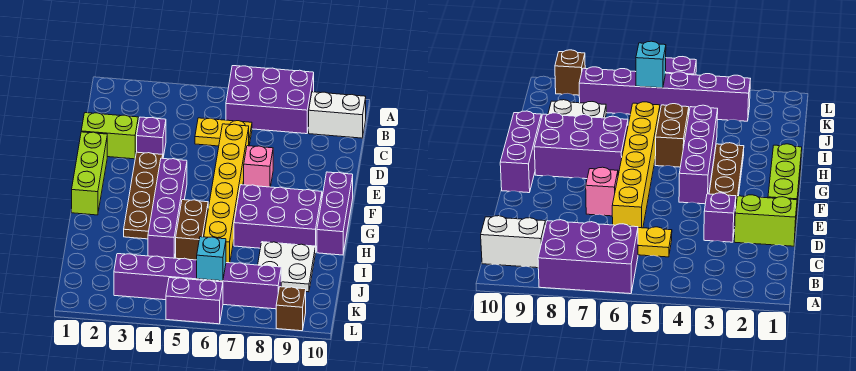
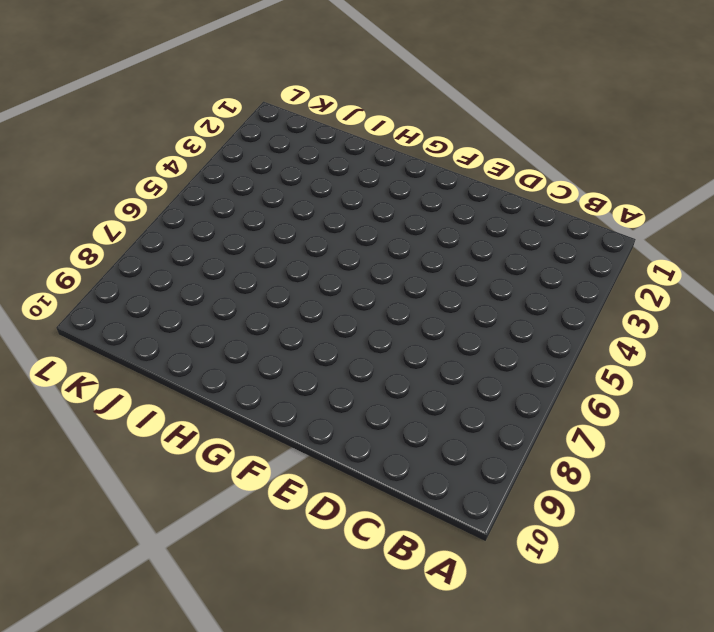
none -> purple brick A6:B8 level 1
none -> white brick B9:B10 level 1
none -> yellow plate C5:C6 level 1

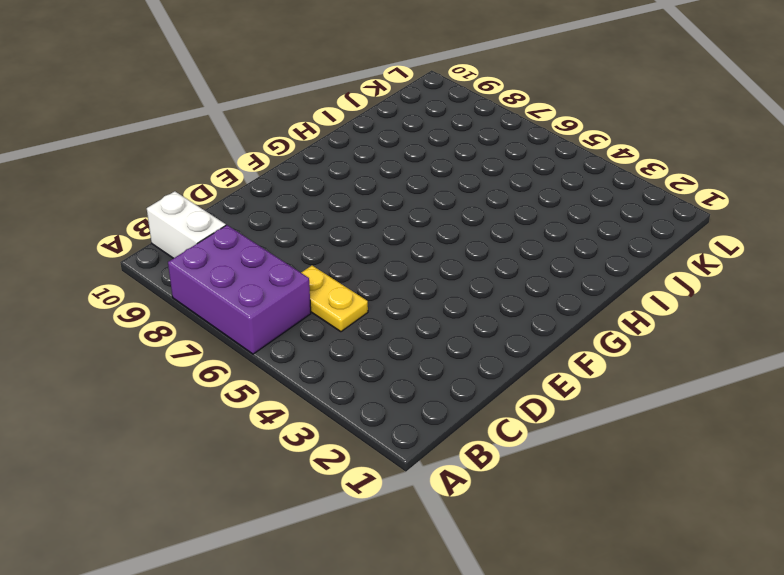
none -> lime brick D1:D2 level 1
none -> purple brick D3 level 1
none -> yellow brick D6:I6 level 1

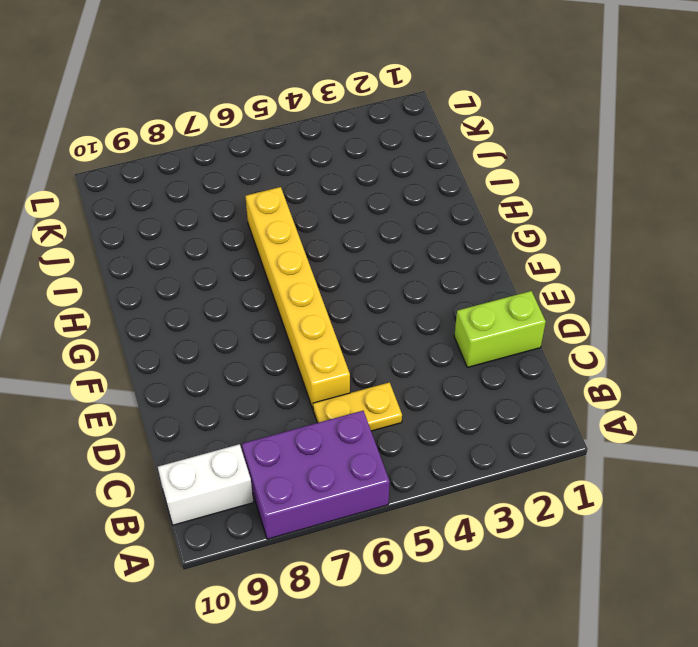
none -> purple brick D3 level 1
none -> lime brick E1:G1 level 1
none -> brown plate E3:H3 level 1

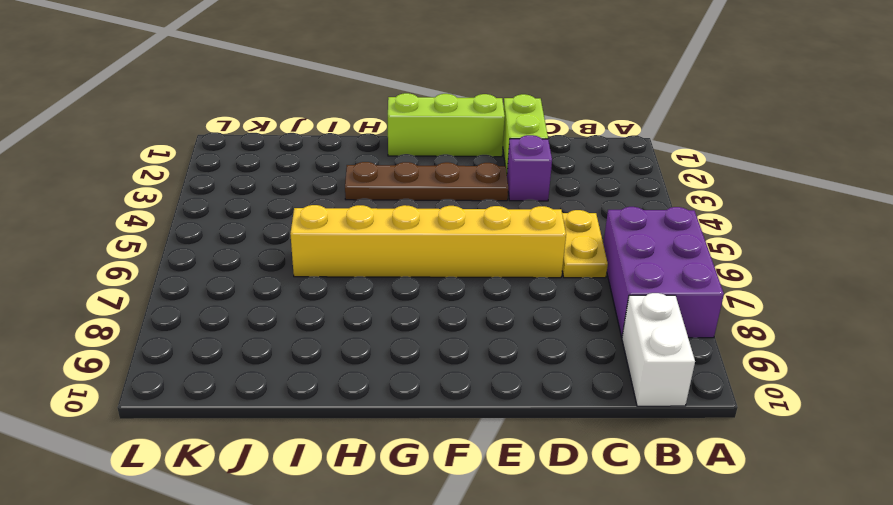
none -> pink brick E7 level 1
none -> purple brick F4:I4 level 1
none -> purple brick F10:H10 level 1

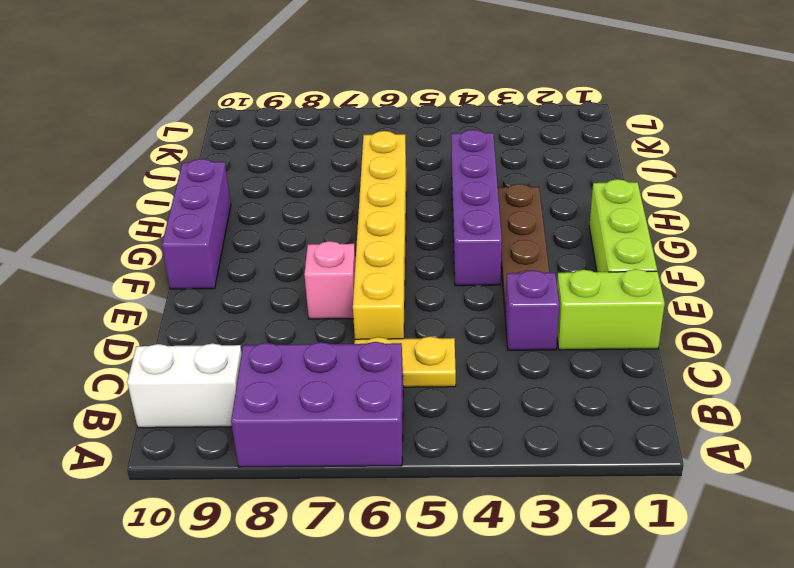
none -> purple brick G7:H9 level 1
none -> brown brick H5:I5 level 1
none -> white plate I8:J9 level 1

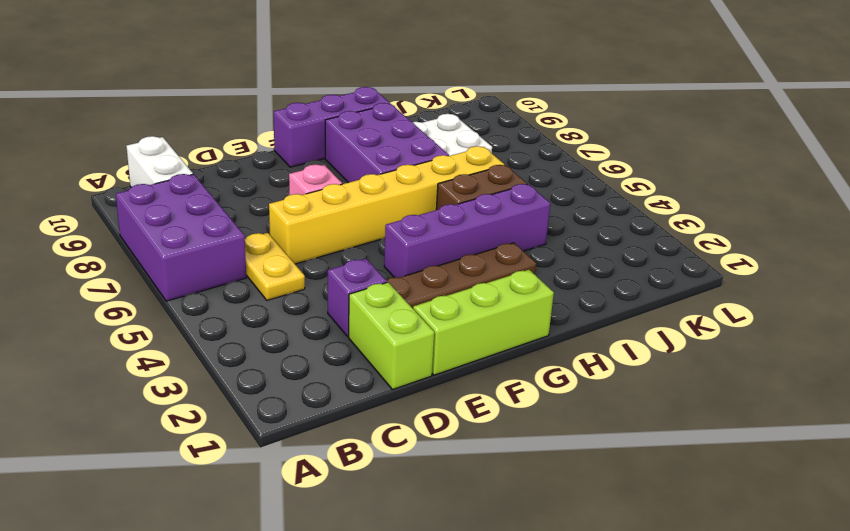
none -> purple brick K3:K8 level 1
none -> purple brick L5:L6 level 1
none -> brown brick L9 level 1

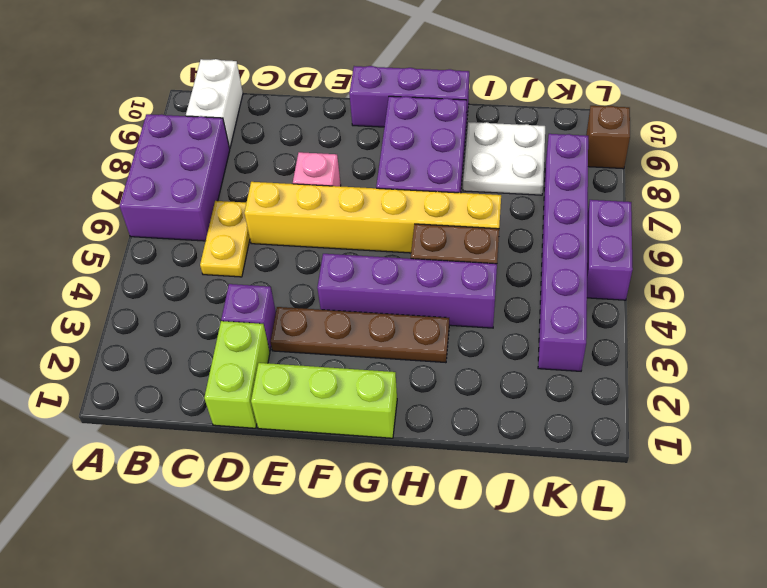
none -> cyan brick K6 level 2

